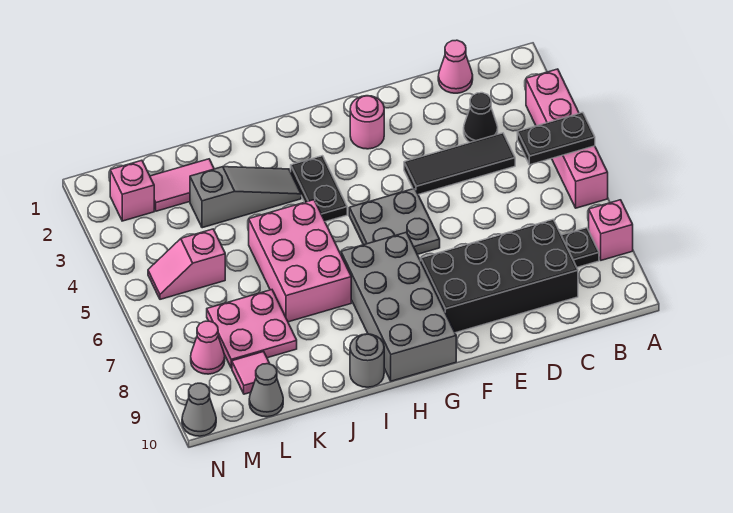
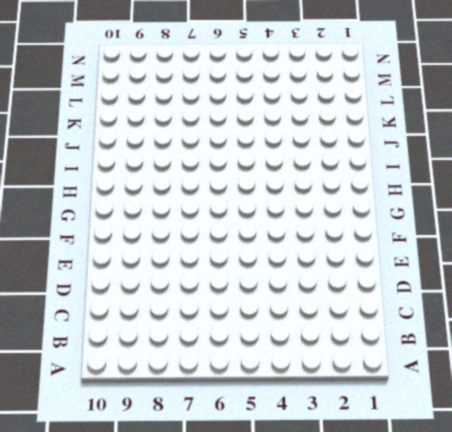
none -> pink brick A3:A6 level 1
none -> pink brick A8 level 1
none -> black plate B8 level 1

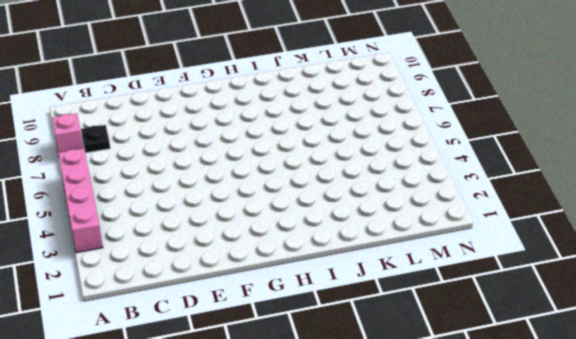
none -> pink cone C1 level 1
none -> black cone C3 level 1
none -> black tile C4:E4 level 1

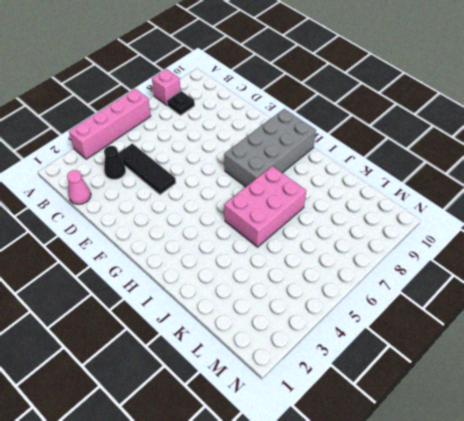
none -> black brick C8:F9 level 1
none -> pink round brick F2 level 1
none -> grey plate F5:G6 level 1

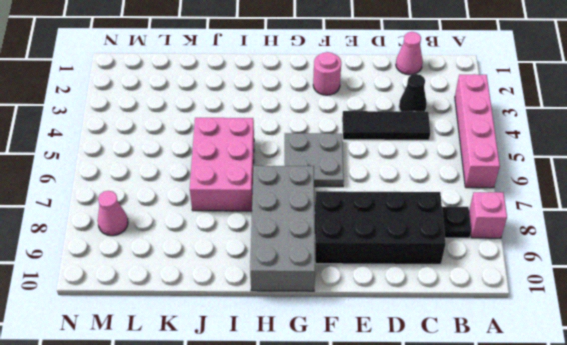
none -> black plate H3:H4 level 1
none -> grey slope I3:K3 level 1 top K
none -> grey round brick I10 level 1

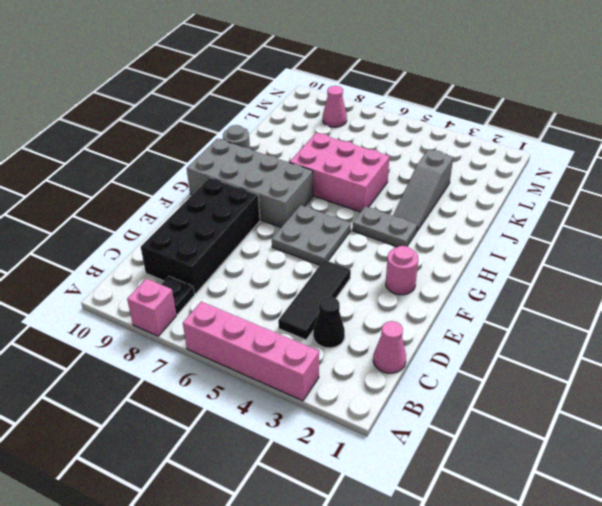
grey plate H3:H4 level 1 -> black plate H3:H4 level 1
none -> pink tile K2:L2 level 1
none -> pink plate K7:L8 level 1
none -> pink slope L5:M5 level 1 top L

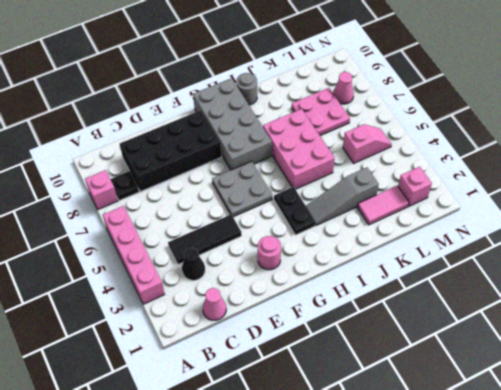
none -> pink tile L9 level 1
none -> grey cone L10 level 1
none -> grey cone N10 level 1

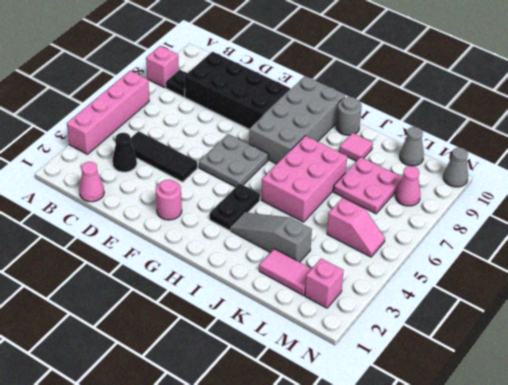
pink tile J9 level 1 -> pink tile L9 level 1
none -> black plate A5:B5 level 2

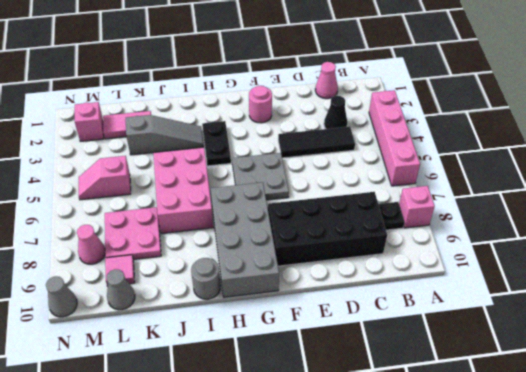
none -> black plate A5:B5 level 2

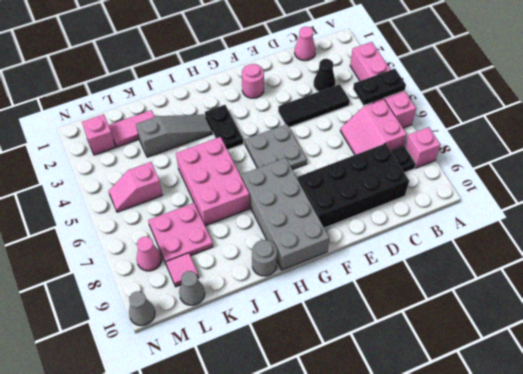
pink slope B6:C7 level 1 top B -> none

